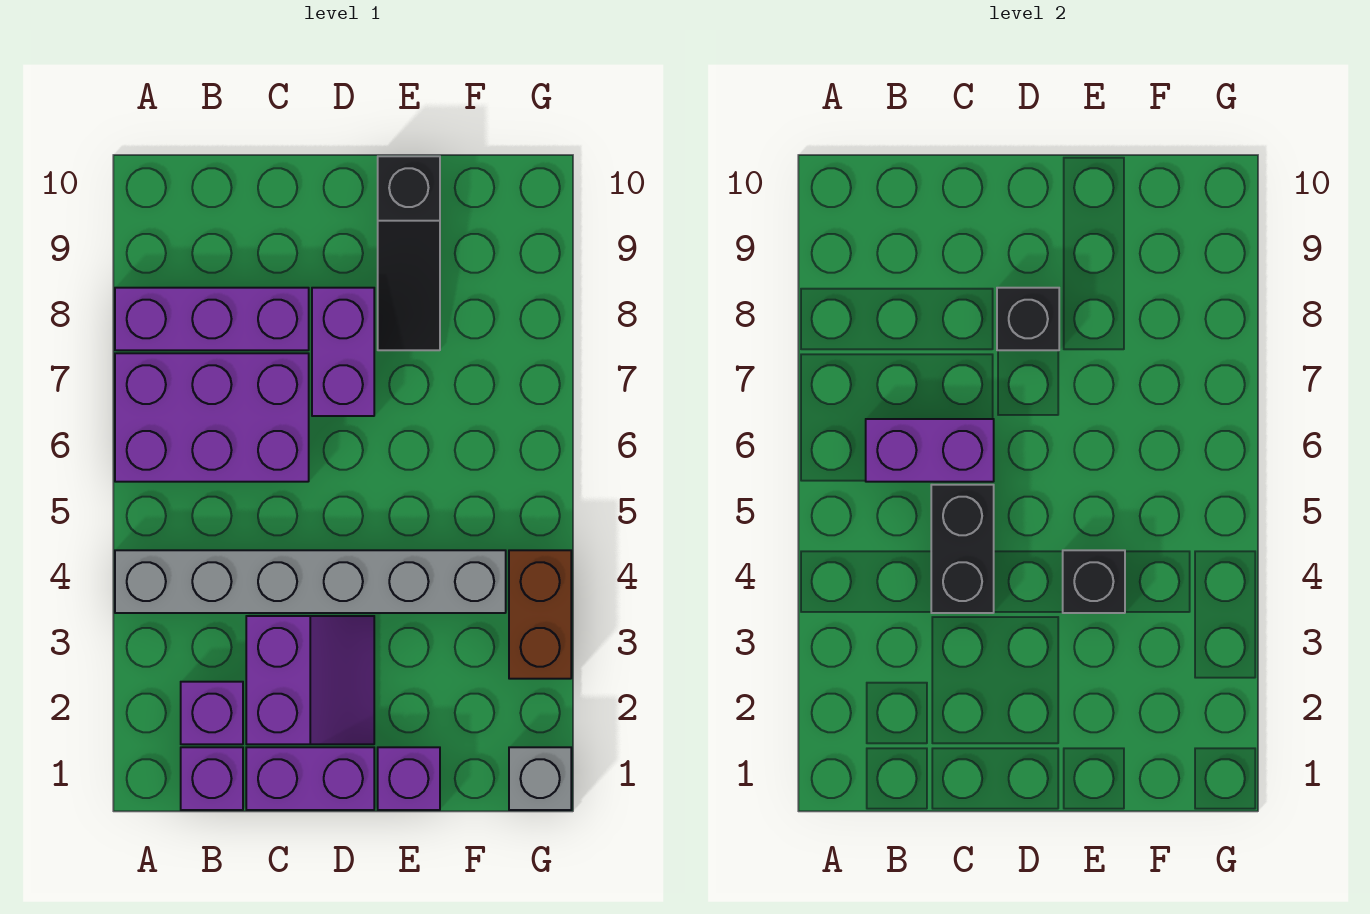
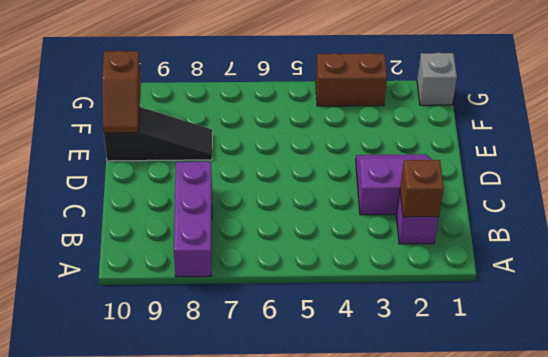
brown brick B2 level 2 -> none
brown slope E10:F10 level 2 top F -> none
none -> grey brick A4:F4 level 1
none -> purple brick A6:C7 level 1
none -> purple brick B1 level 1

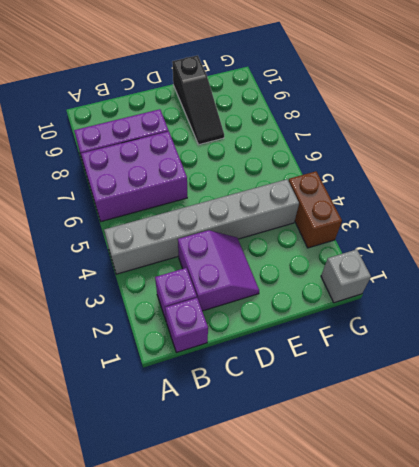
none -> purple brick C1:D1 level 1
none -> purple brick D7:D8 level 1
none -> purple brick E1 level 1

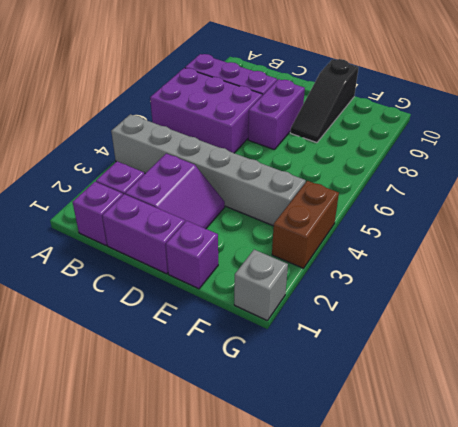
none -> purple brick B6:C6 level 2
none -> black brick C4:C5 level 2
none -> black brick D8 level 2

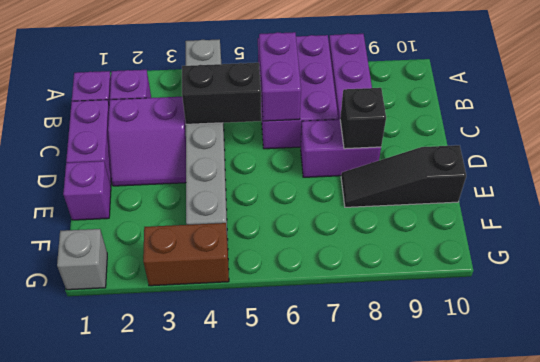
none -> black brick E4 level 2

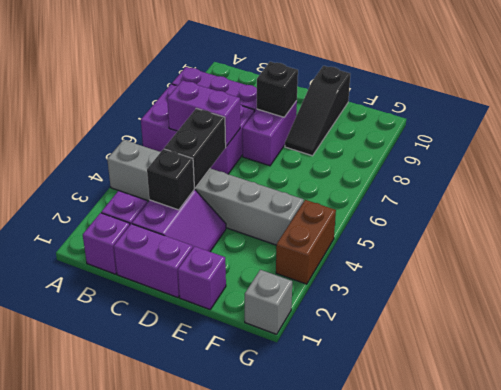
black brick C3 level 2 -> black brick E4 level 2

